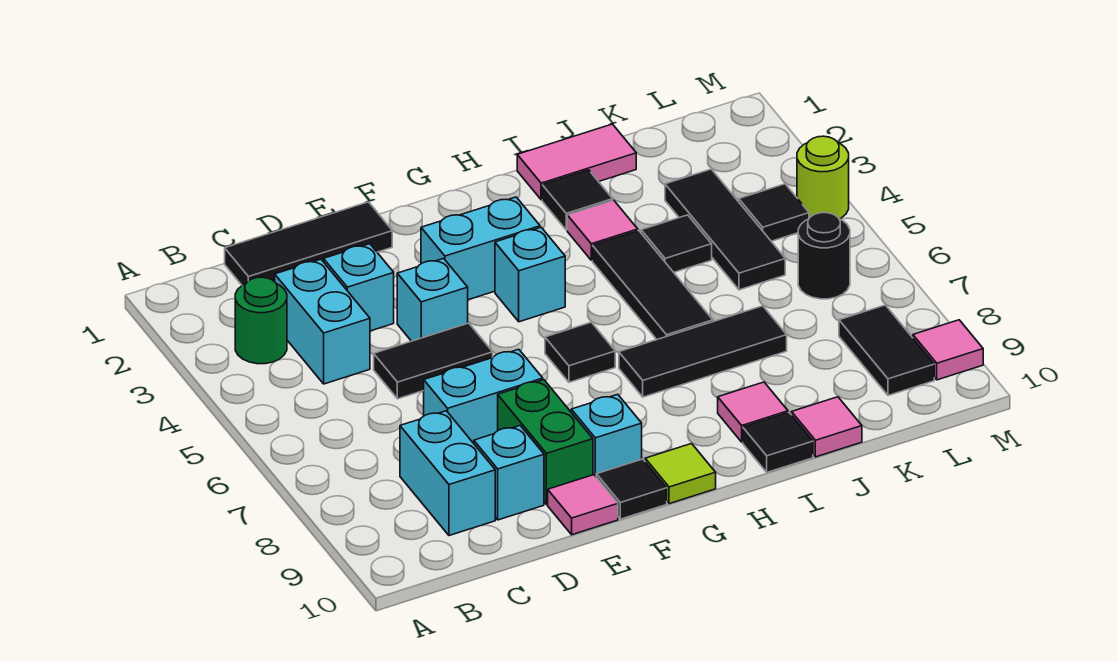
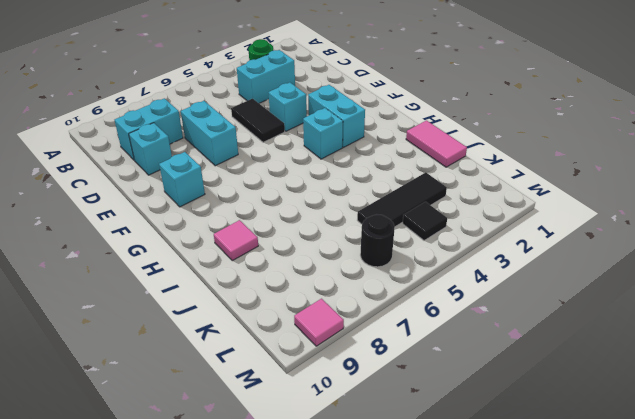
none -> black tile C1:E1 level 1
none -> cyan brick D3 level 1
none -> green brick E8:E9 level 1
none -> pink tile E10 level 1

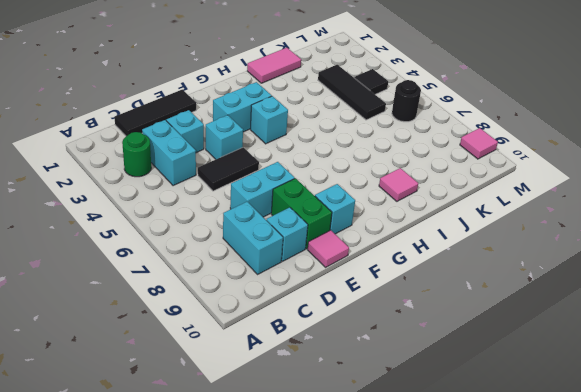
none -> black tile F10 level 1
none -> black tile G6 level 1
none -> lime tile G10 level 1
none -> black tile H7:J7 level 1

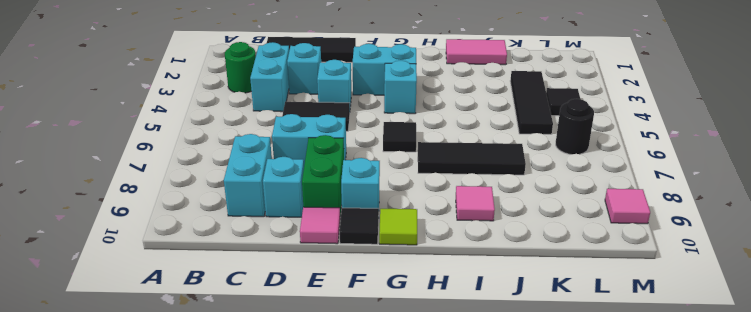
none -> black tile I2 level 1
none -> pink tile I3 level 1
none -> black tile I4:I6 level 1
none -> black tile I10 level 1

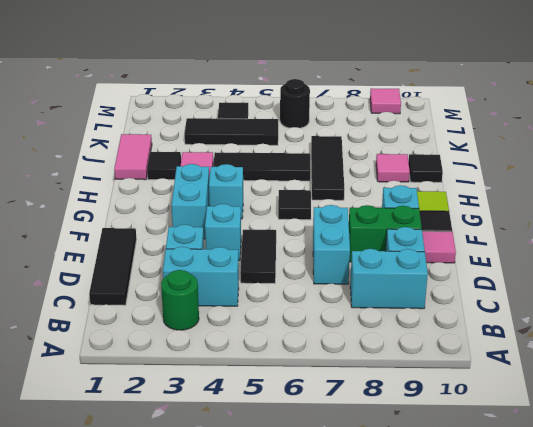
none -> black tile J4 level 1
none -> pink tile J10 level 1
none -> black tile L8:L9 level 1
none -> lime round brick M4 level 1

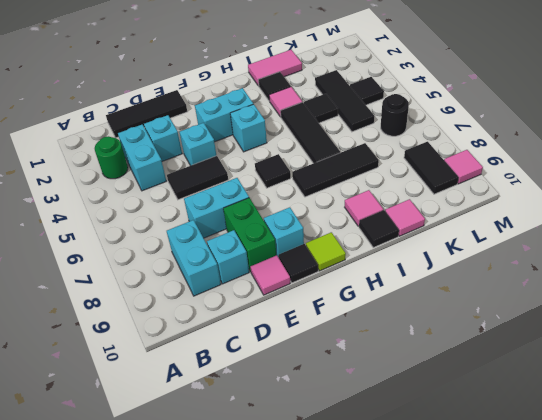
none -> lime round brick M4 level 1

